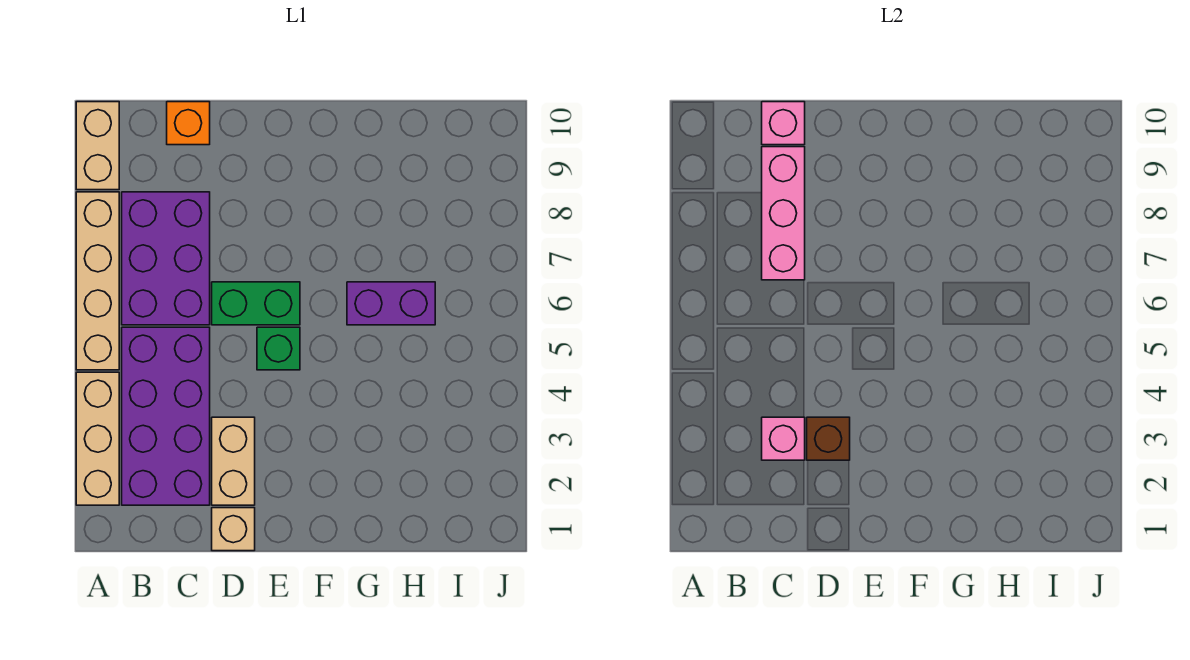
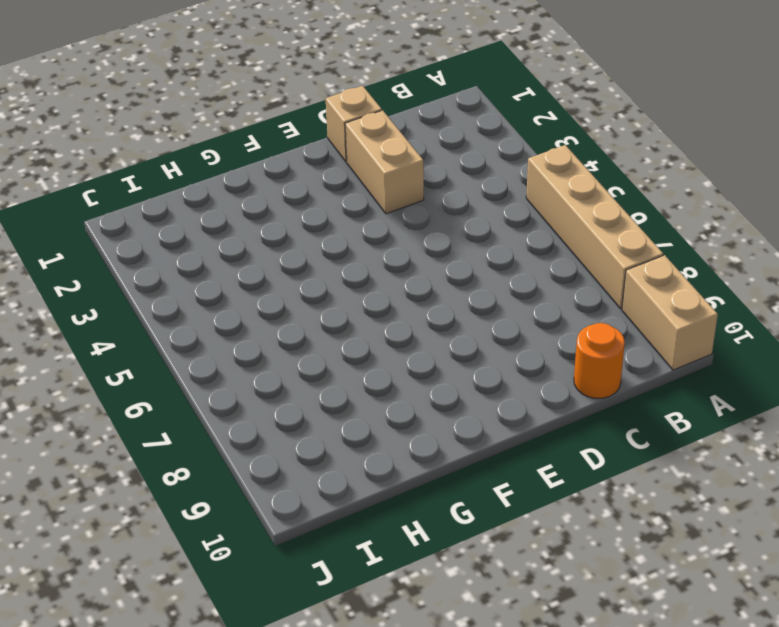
orange round brick C10 level 1 -> orange brick C10 level 1
none -> tan brick A2:A4 level 1
none -> purple brick B2:C5 level 1
none -> purple brick B6:C8 level 1

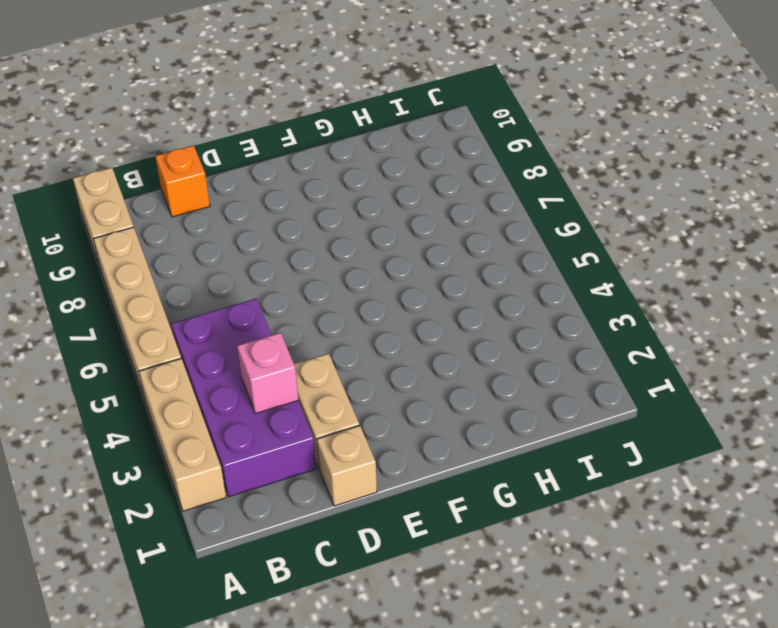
none -> purple brick B6:C8 level 1
none -> green brick D6:E6 level 1
none -> green brick E5 level 1

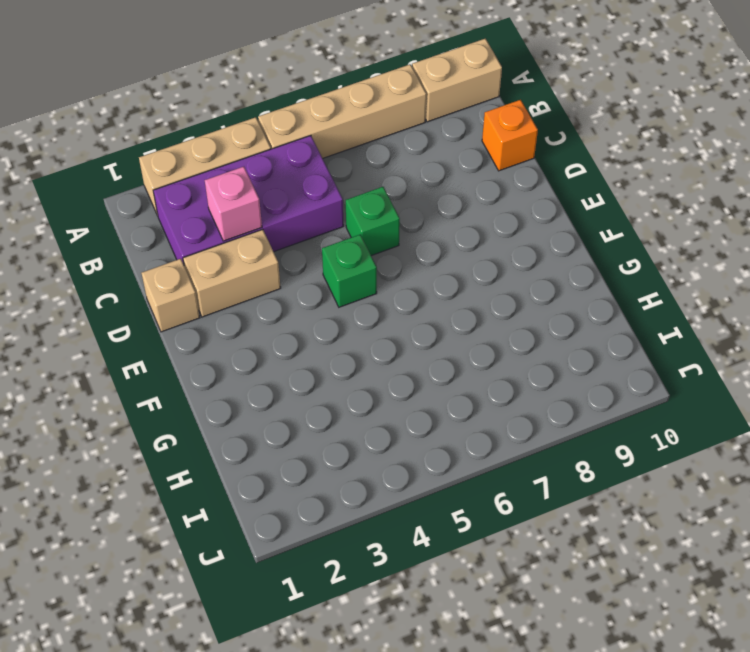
green brick D6 level 1 -> green brick D6:E6 level 1
none -> purple brick B6:C8 level 1
none -> purple brick G6:H6 level 1
none -> pink brick C7:C9 level 2

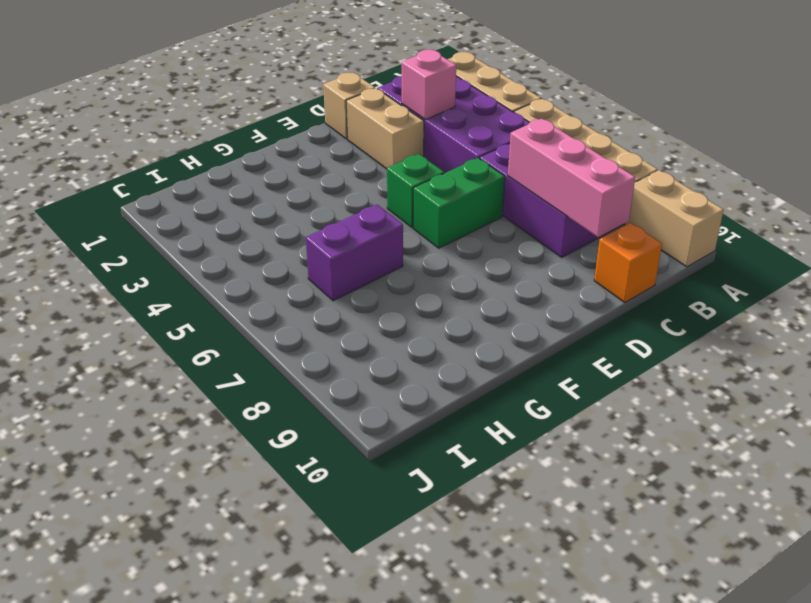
none -> pink brick C10 level 2
none -> brown brick D3 level 2

